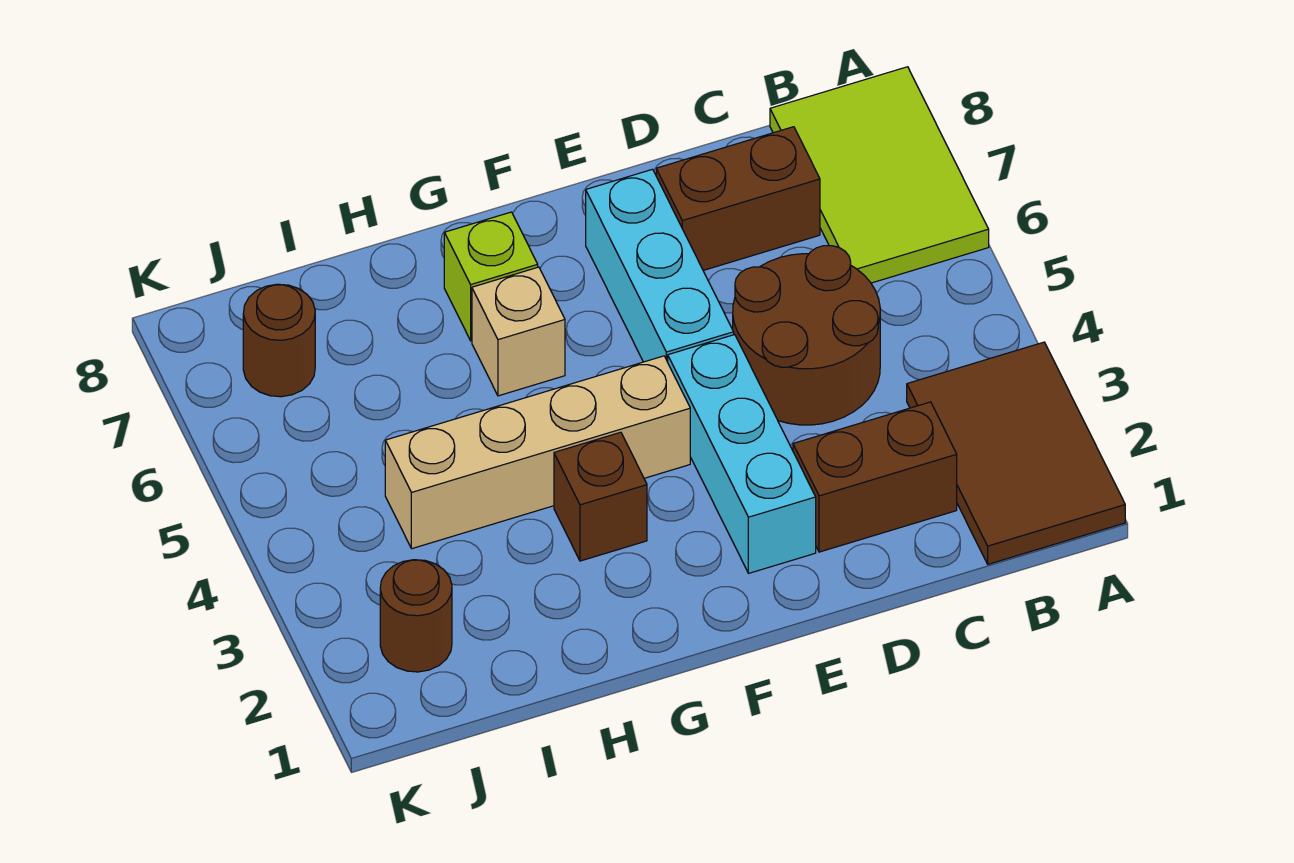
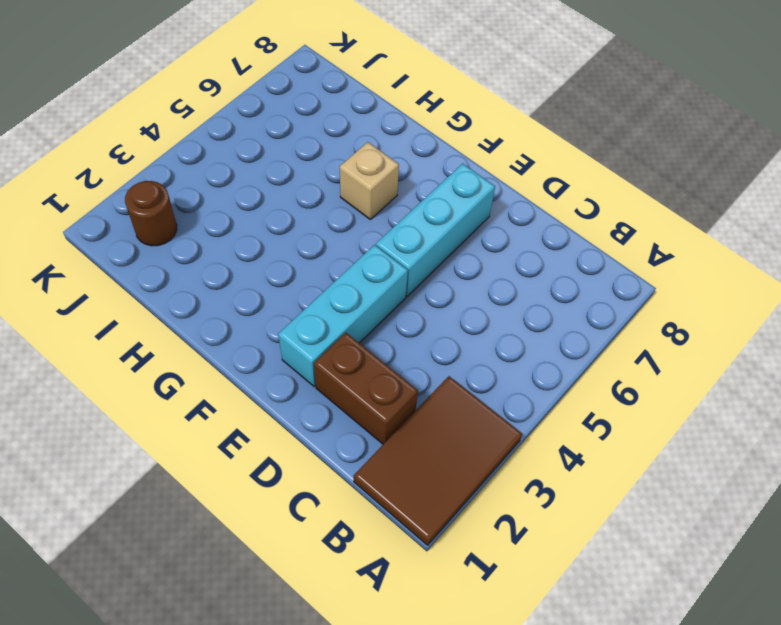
none -> lime tile A6:B8 level 1
none -> brown round brick C4:D5 level 1
none -> brown brick C7:D7 level 1

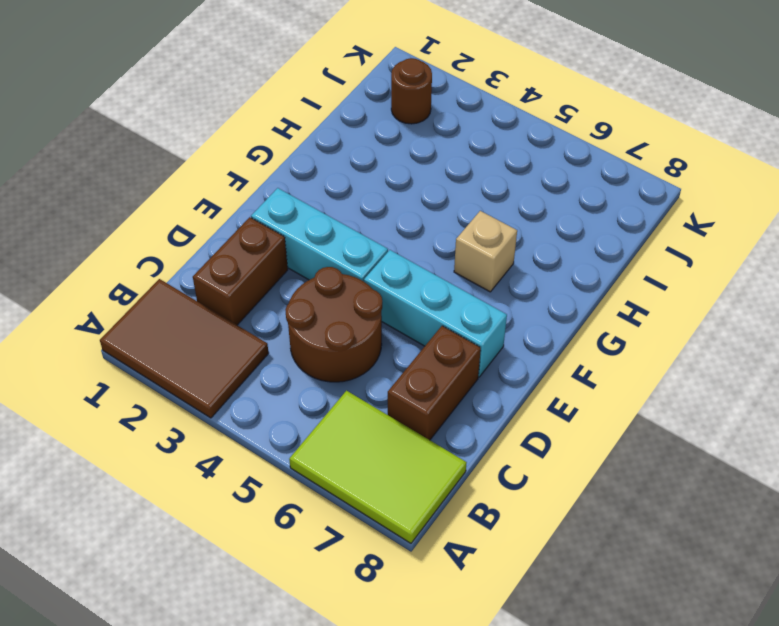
none -> tan brick F4:I4 level 1
none -> brown brick G3 level 1
none -> lime brick G7 level 1

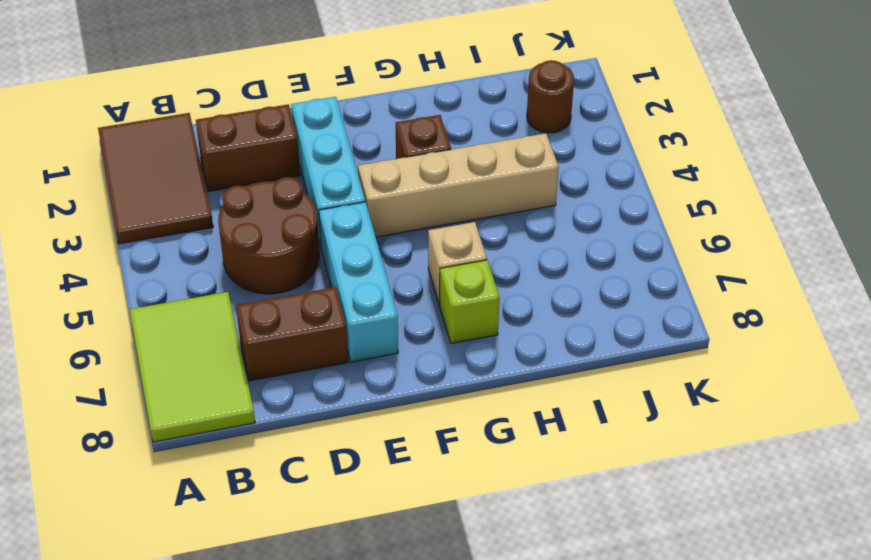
none -> brown round brick J7 level 1

